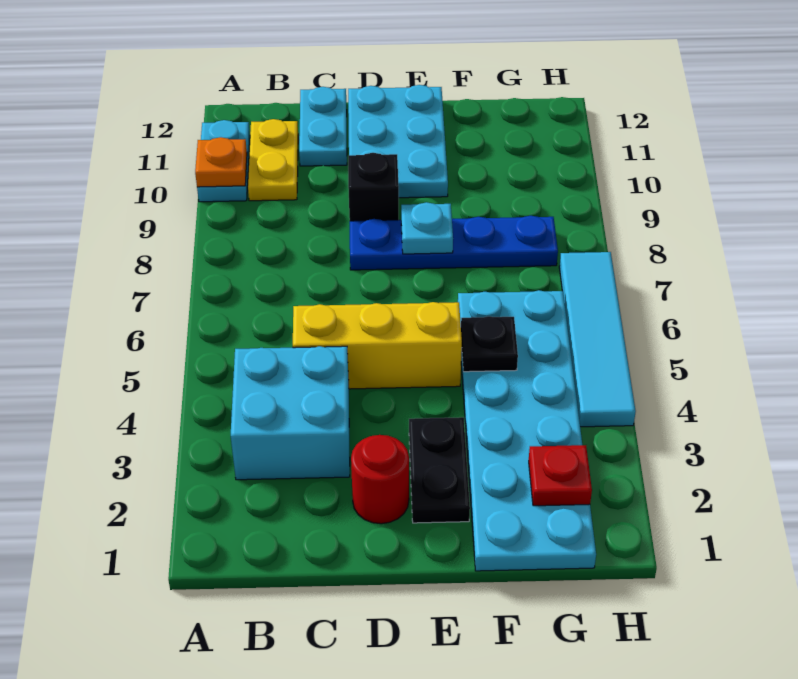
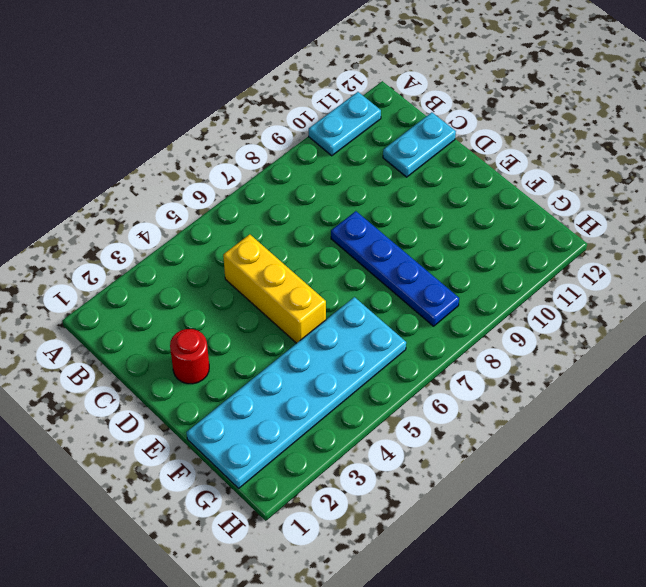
none -> cyan brick B3:C4 level 1
none -> yellow plate B10:B11 level 1
none -> black brick D9 level 1

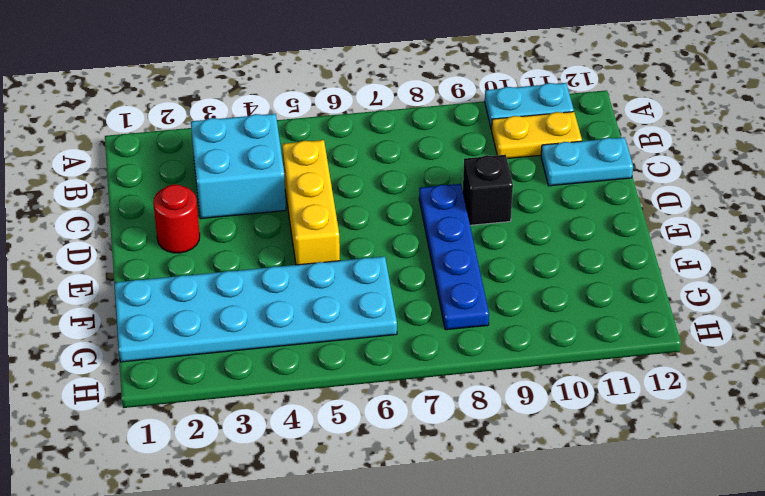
none -> cyan plate D10:E12 level 1
none -> black plate E2:E3 level 1
none -> cyan tile H4:H7 level 1

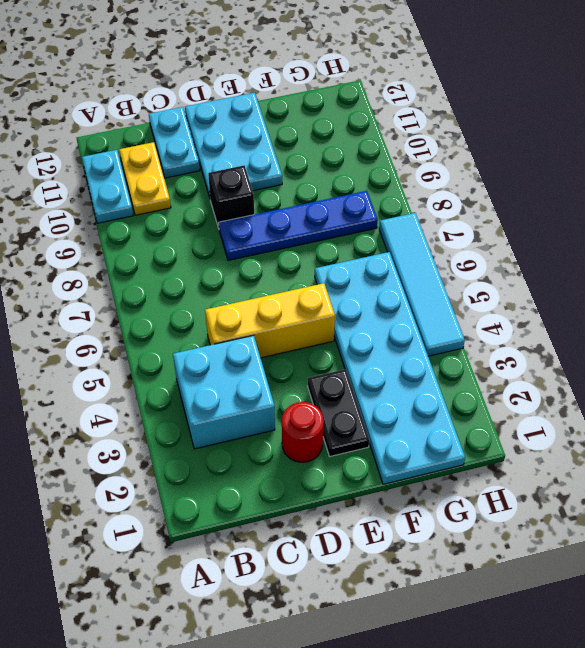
none -> orange plate A10 level 2
none -> cyan plate E8 level 2
none -> black plate F5 level 2

